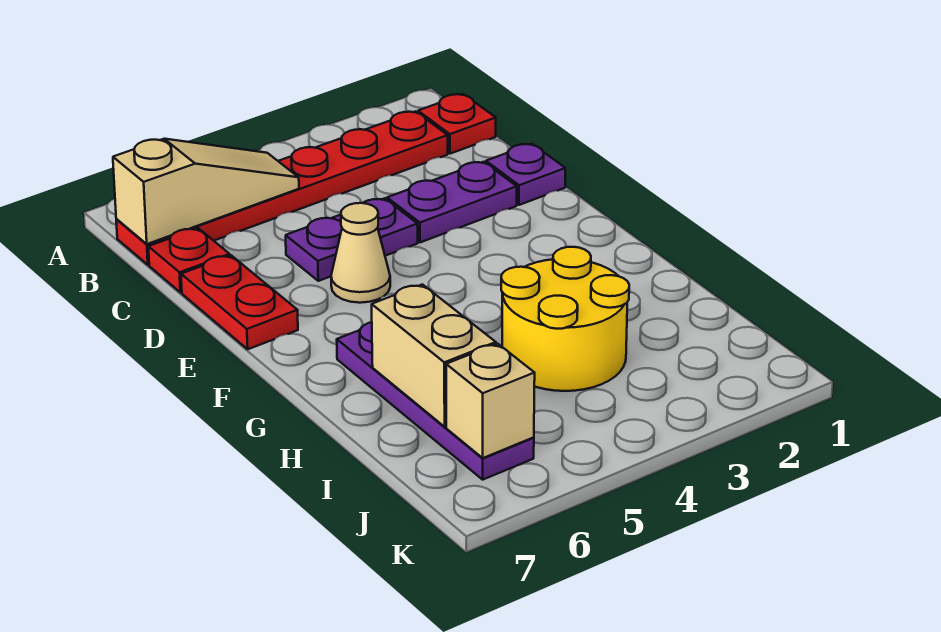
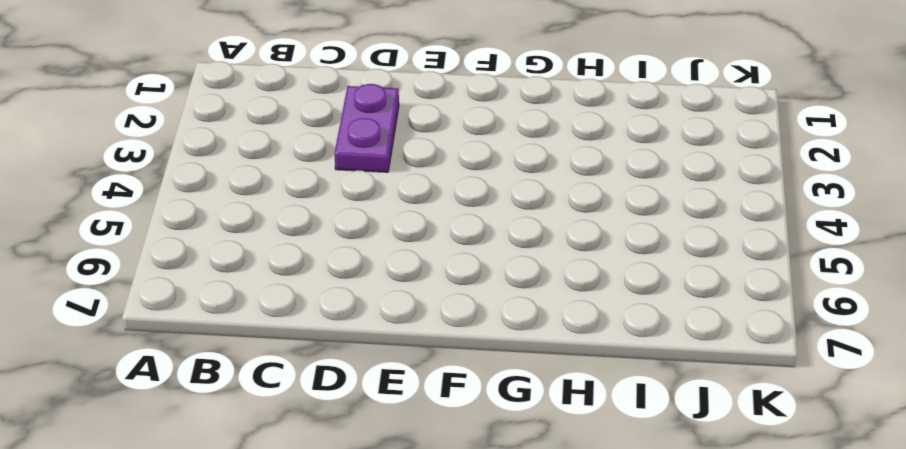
none -> red plate B1 level 1
none -> red plate B2:B7 level 1
none -> red plate C7 level 1

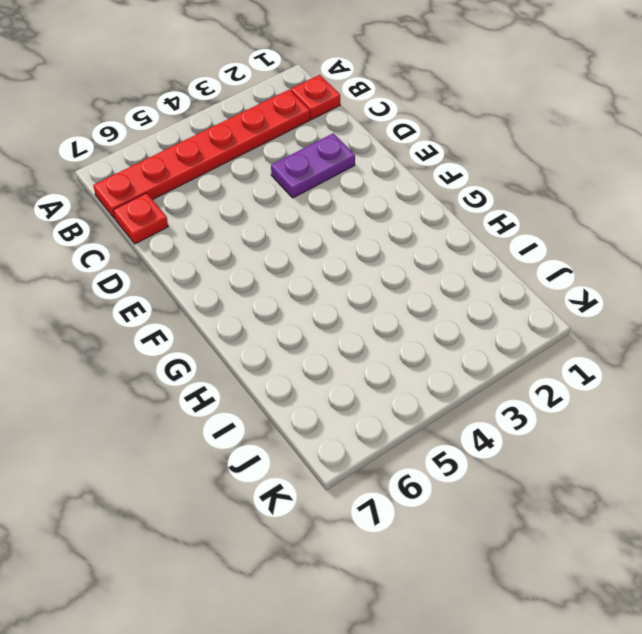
none -> purple plate D1 level 1
none -> purple plate D4:D5 level 1
none -> red plate D7:E7 level 1

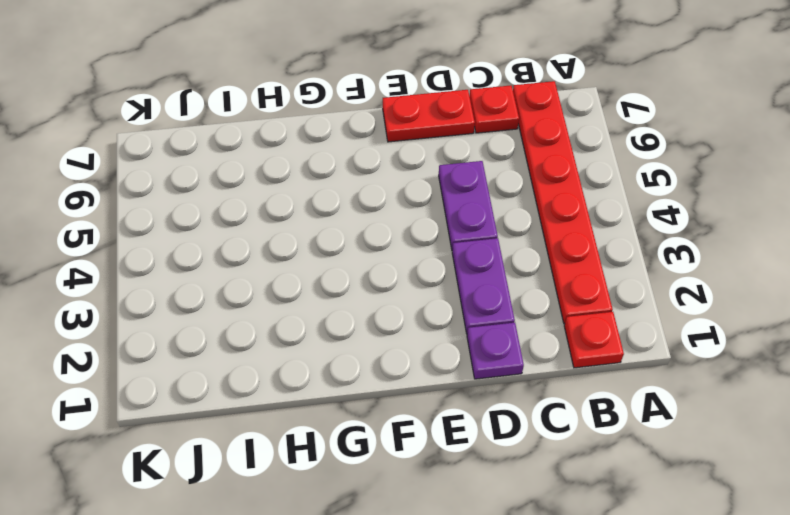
none -> tan cone E5 level 1
none -> purple plate G6:J6 level 1
none -> yellow round brick H3:I4 level 1

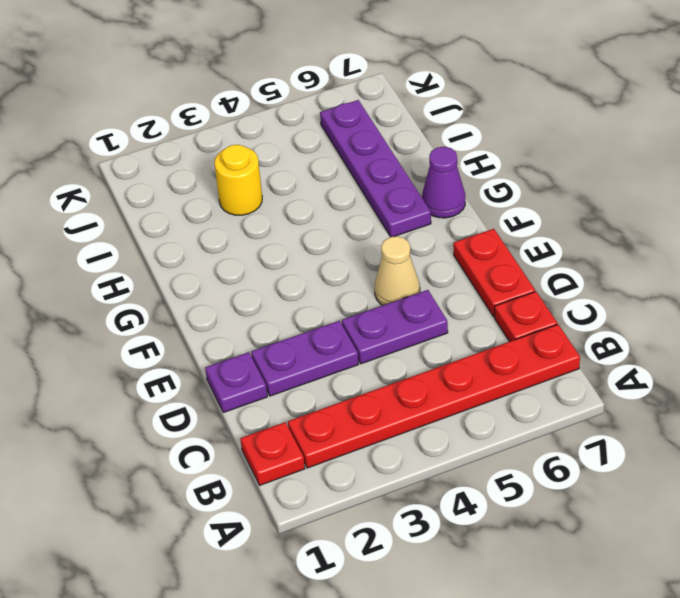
purple cone G7 level 1 -> none
yellow round brick I3 level 1 -> yellow round brick H3:I4 level 1
none -> tan slope B5:B7 level 2 top 7
none -> tan brick H6:I6 level 2
none -> tan brick J6 level 2

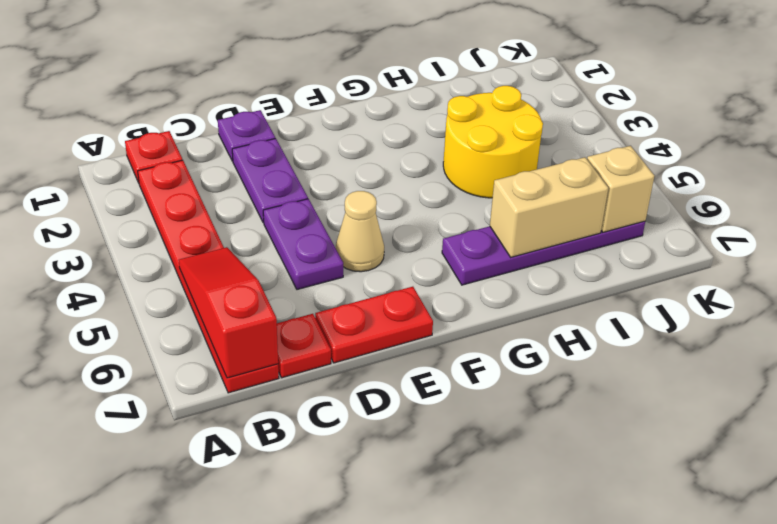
red slope B5:B7 level 2 top 7 -> tan slope B5:B7 level 2 top 7

